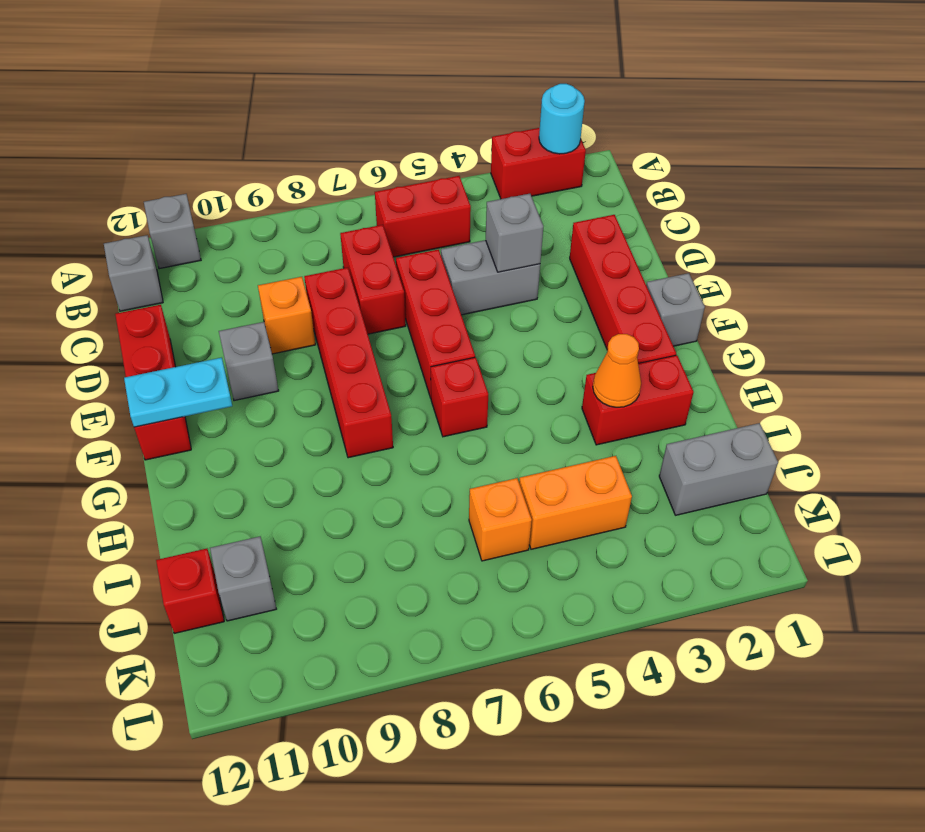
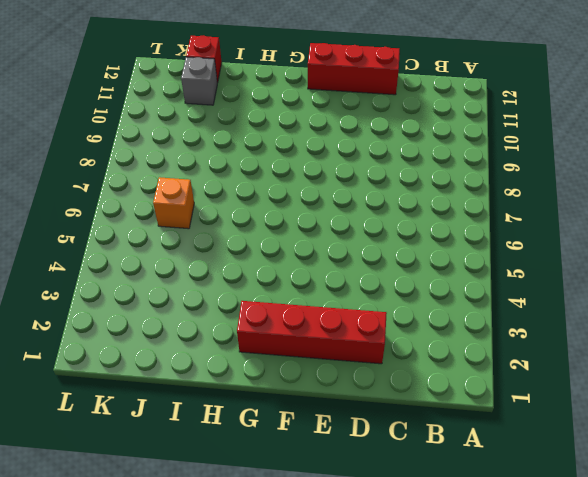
none -> red brick A2:A3 level 1
none -> grey brick A11 level 1
none -> red brick B5:B6 level 1

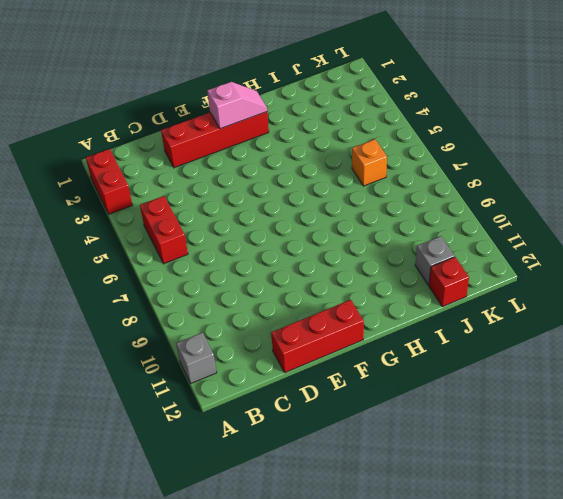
pink slope F2:G2 level 2 top F -> none
none -> grey brick B12 level 1
none -> red brick C7:D7 level 1
none -> grey brick D4:D5 level 1

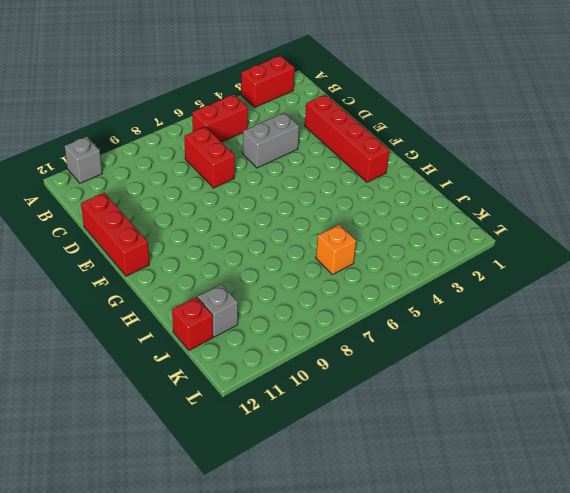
none -> grey brick B12 level 1
none -> red brick D6:F6 level 1
none -> red brick D8:G8 level 1

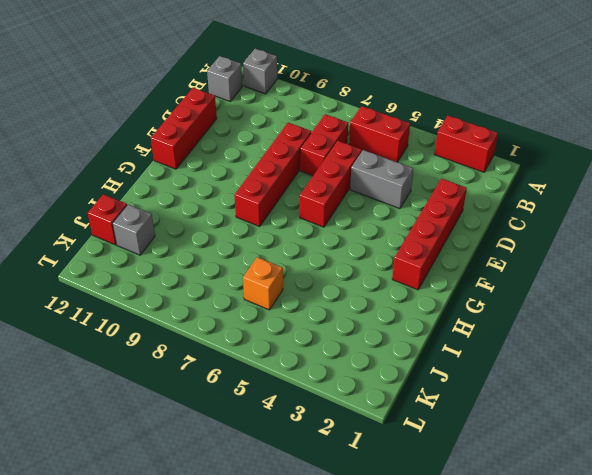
none -> orange brick D9 level 1
none -> grey brick E10 level 1
none -> grey brick F1 level 1

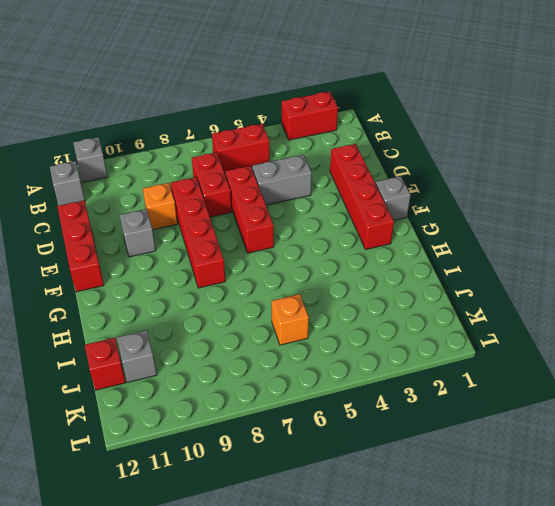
none -> red brick G6 level 1
none -> red brick H2:H3 level 1
none -> grey brick J1:J2 level 1

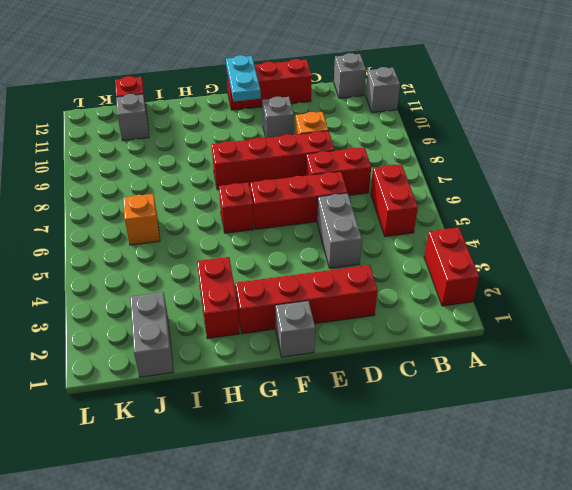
none -> orange brick J4:J5 level 1
none -> cyan round brick A2 level 2
none -> grey brick D4 level 2

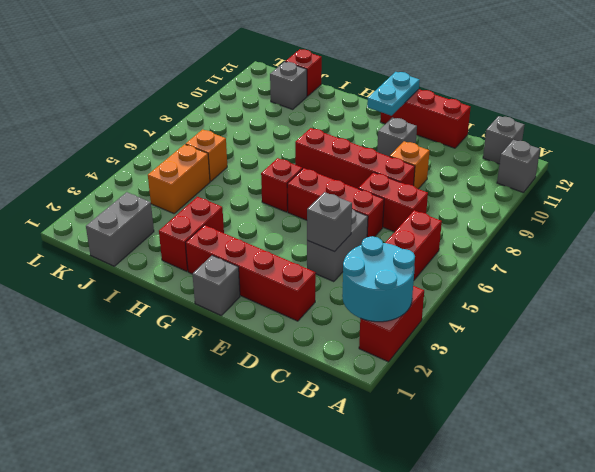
cyan round brick A2:B3 level 2 -> cyan round brick A2 level 2
none -> orange cone H3 level 2

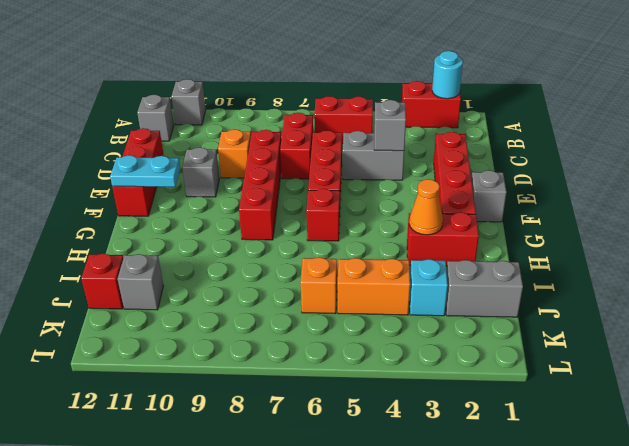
cyan brick J3 level 1 -> none

